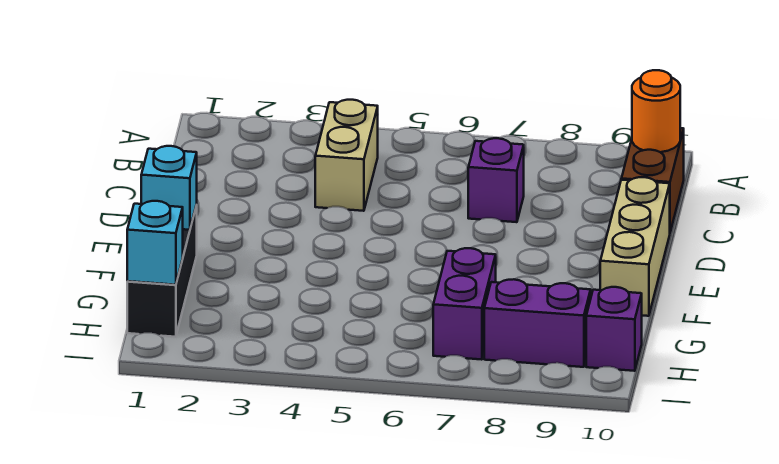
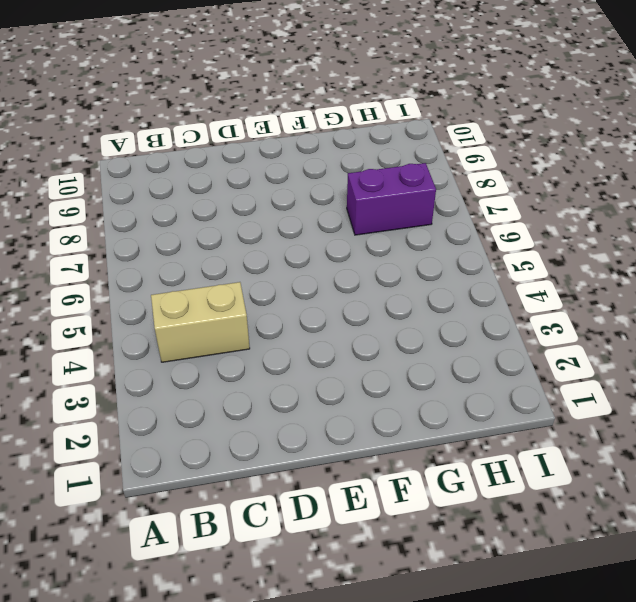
none -> brown brick B10:C10 level 1
none -> purple brick C7 level 1

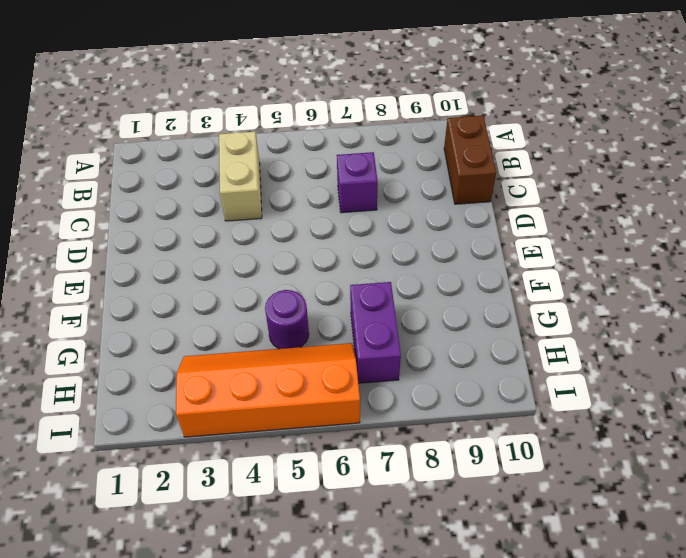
purple round brick G5 level 1 -> none
orange slope H3:I6 level 1 top I -> none
none -> tan brick D10:F10 level 1
none -> black brick F1:H1 level 1

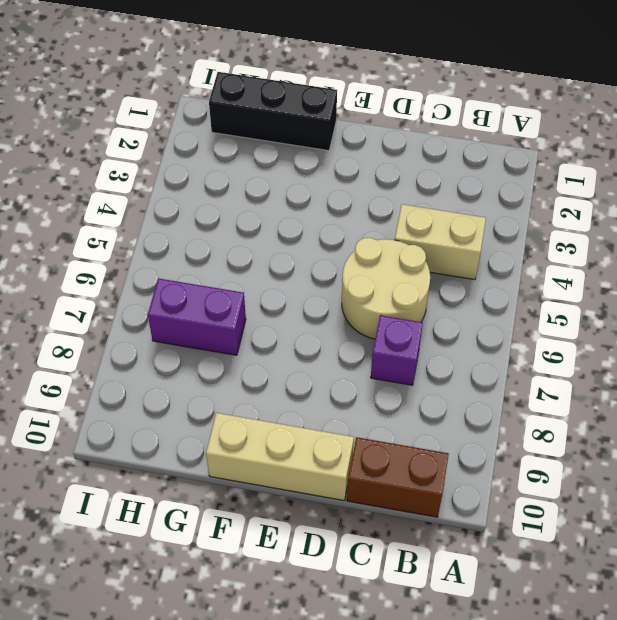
tan round brick C5:D6 level 1 -> none
none -> purple brick H8:H9 level 1
none -> purple brick H10 level 1

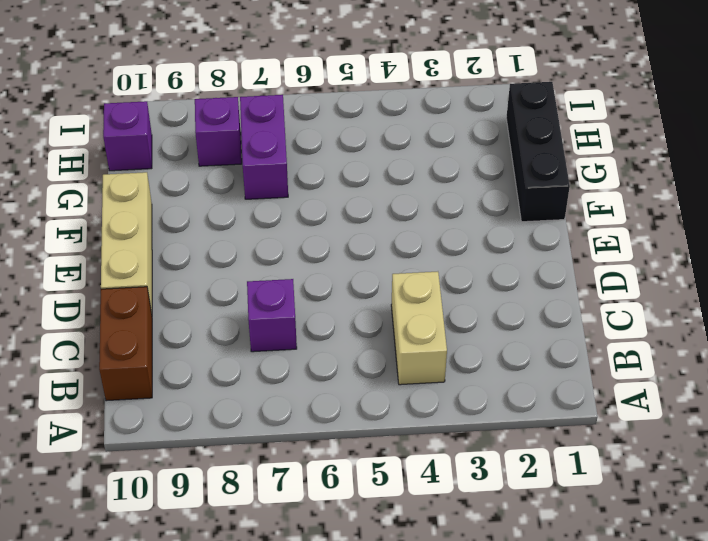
purple brick H8 level 1 -> purple brick H8:H9 level 1
none -> orange round brick B10 level 2
none -> cyan brick F1 level 2

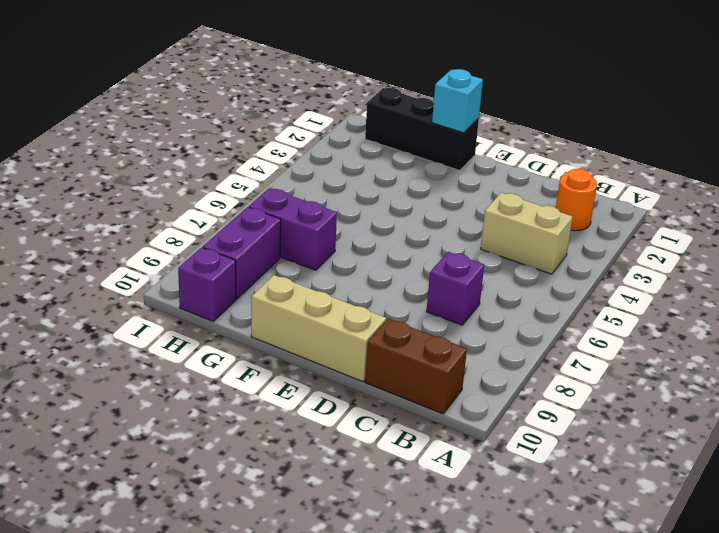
orange round brick B2 level 1 -> orange round brick B10 level 2
none -> cyan brick H1 level 2

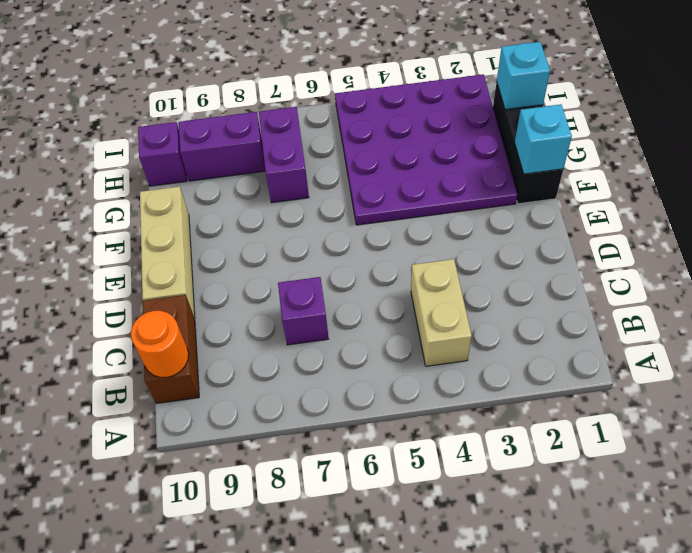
purple plate F2:I5 level 1 -> none

